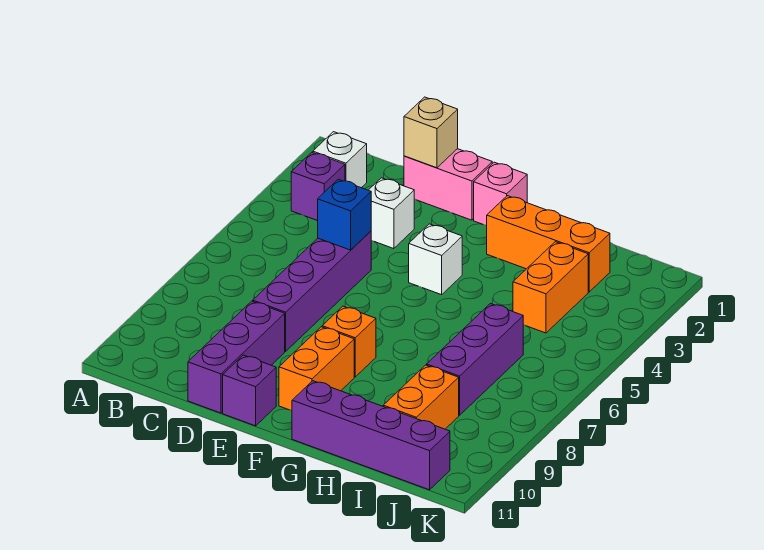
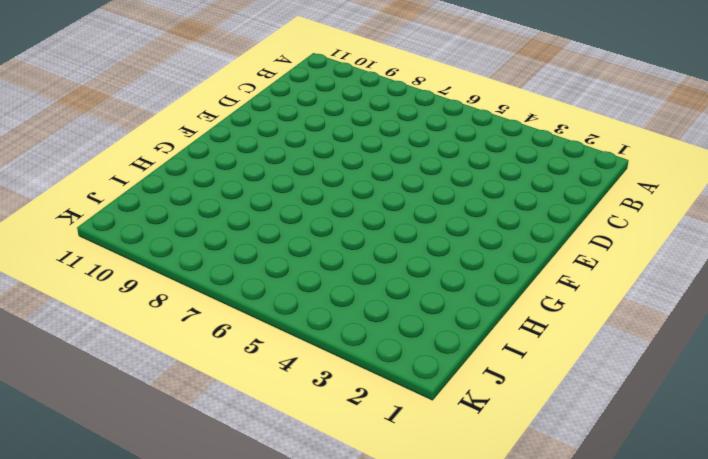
none -> white brick B2 level 1
none -> purple brick B3 level 1
none -> pink brick D1:E1 level 1

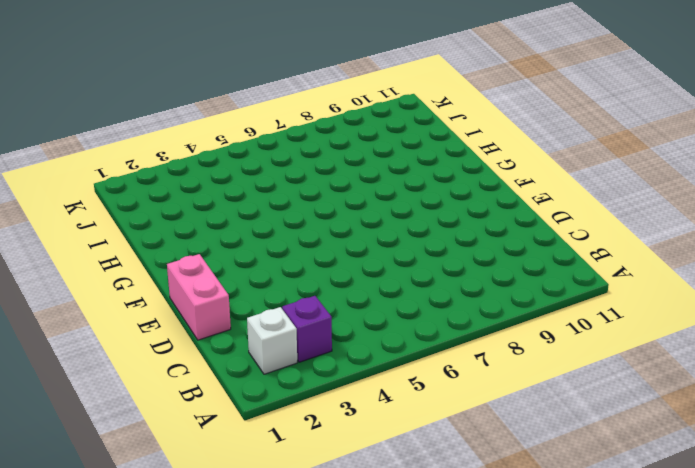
none -> white brick D3 level 1
none -> purple brick D5:D8 level 1
none -> purple brick D9:D11 level 1

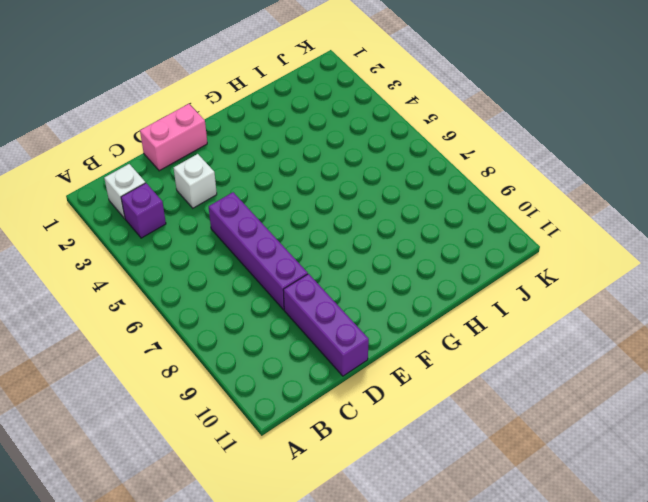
none -> purple brick E11 level 1
none -> pink brick F1 level 1
none -> white brick F4 level 1

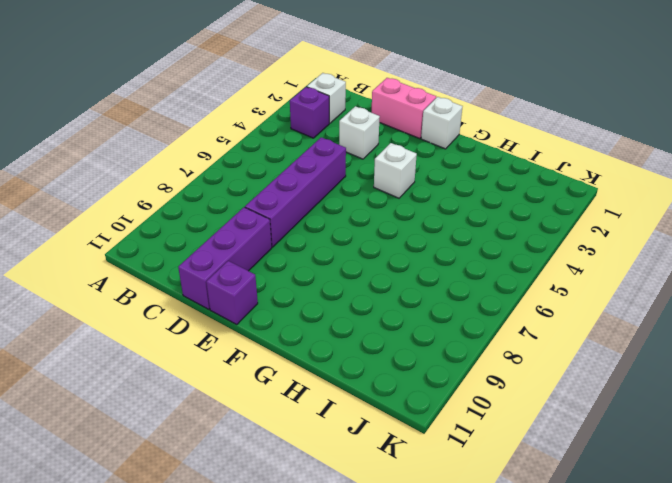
white brick F1 level 1 -> pink brick F1 level 1
none -> orange brick F8 level 1
none -> orange brick F9:F10 level 1
none -> orange brick G2:I2 level 1

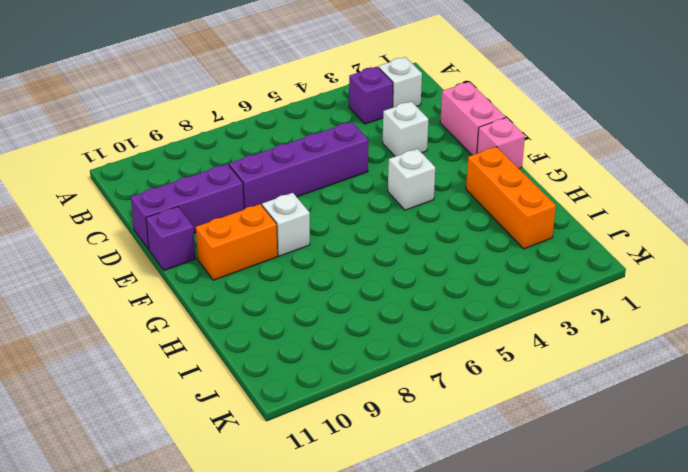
white brick F8 level 1 -> orange brick F8 level 1
none -> purple brick G11:J11 level 1
none -> orange brick I3:I4 level 1
none -> purple brick I6:I8 level 1

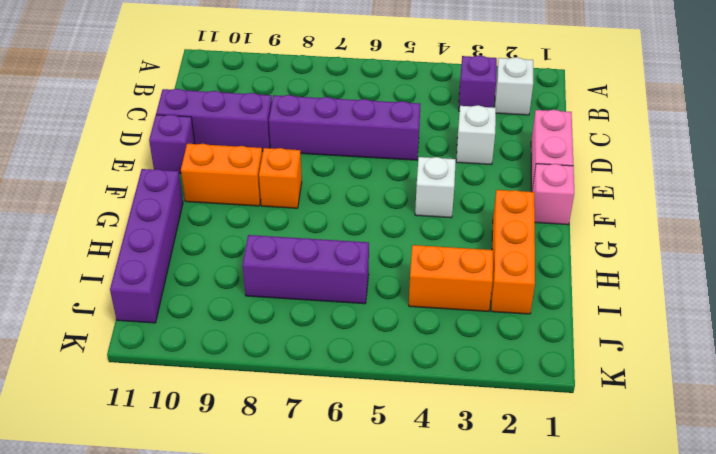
none -> orange brick I9:I10 level 1
none -> tan brick D1 level 2
none -> blue brick D5 level 2

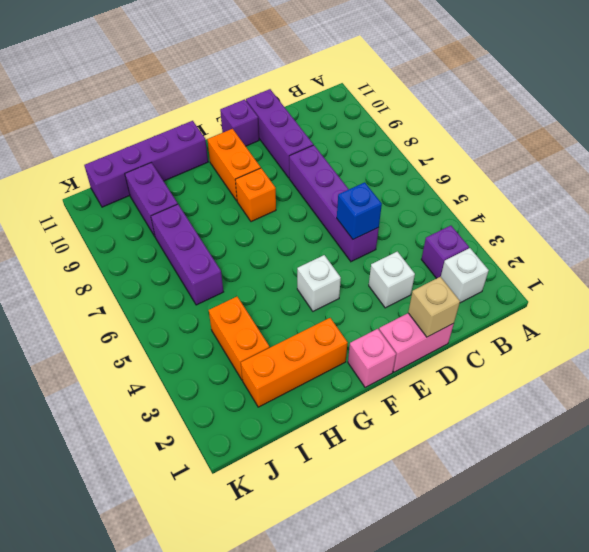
purple brick I9:I10 level 1 -> orange brick I9:I10 level 1

